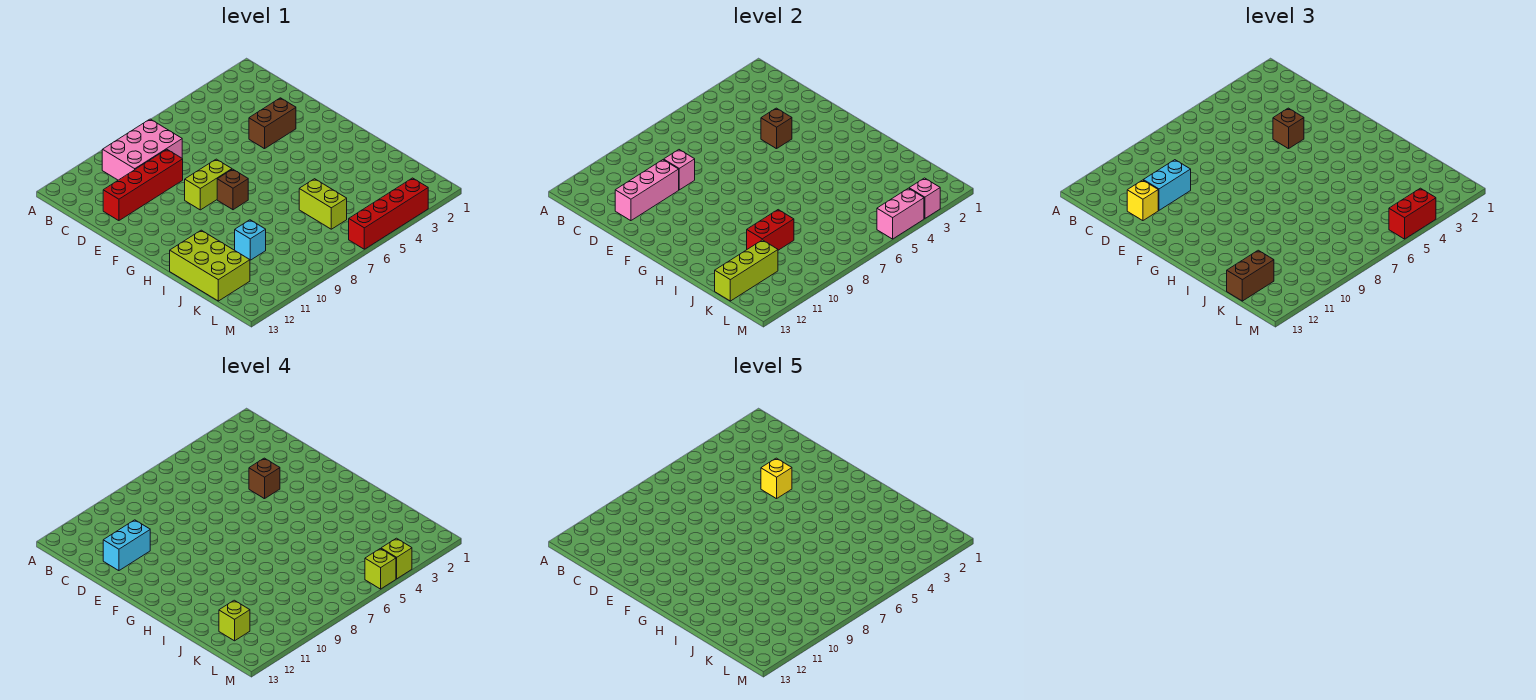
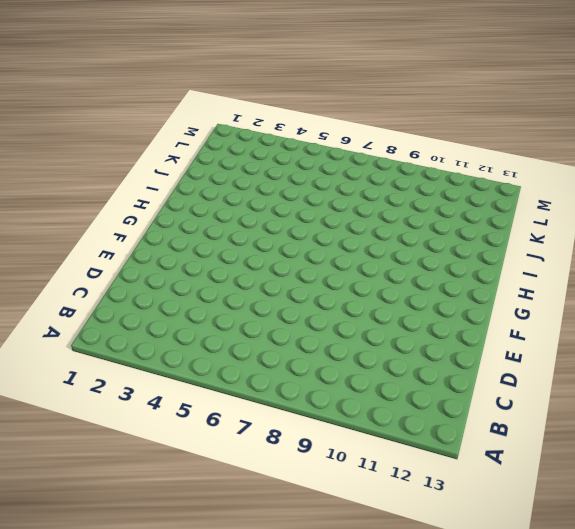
none -> pink brick B8:C10 level 1
none -> red brick D9:D12 level 1
none -> brown brick E3:E4 level 1

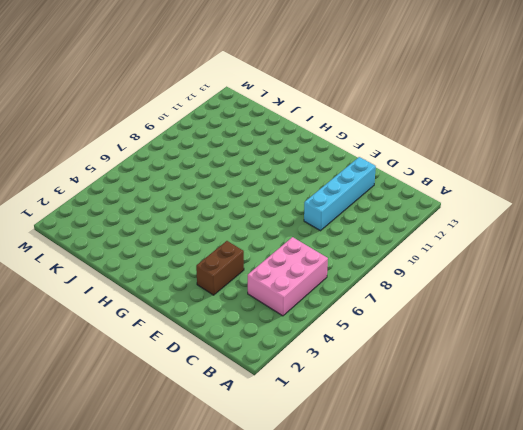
pink brick B4:C6 level 1 -> pink brick B8:C10 level 1
cyan brick D9:D12 level 1 -> red brick D9:D12 level 1
none -> lime brick F8:F9 level 1
none -> brown brick G8 level 1
none -> lime brick I12:K13 level 1

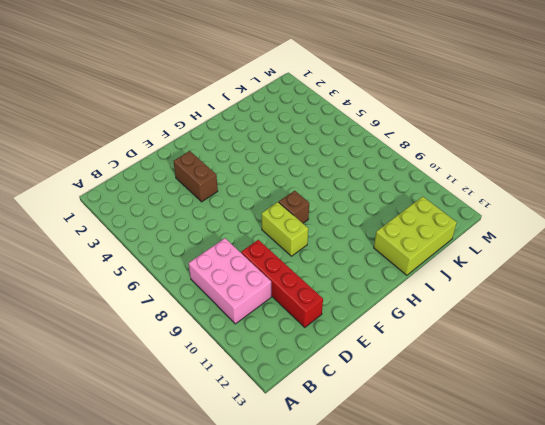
none -> lime brick J6:K6 level 1
none -> cyan brick J10 level 1
none -> red brick M3:M6 level 1

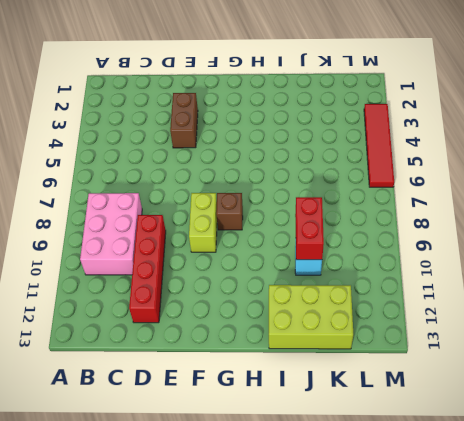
red tile M3:M6 level 1 -> red brick M3:M6 level 1
none -> lime brick J6:K6 level 1
none -> pink brick D9 level 2
none -> pink brick D10:D12 level 2

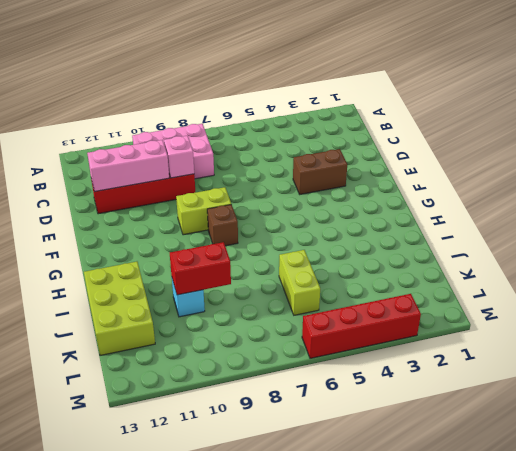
none -> brown brick E4 level 2
none -> lime brick K11:K13 level 2
none -> pink brick M3 level 2

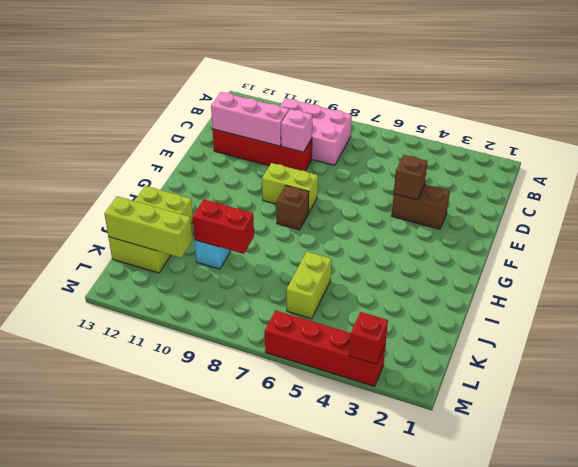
red brick M3 level 2 -> pink brick M3 level 2
none -> pink brick M4:M5 level 2
none -> cyan brick D10:D11 level 3
none -> yellow brick D12 level 3

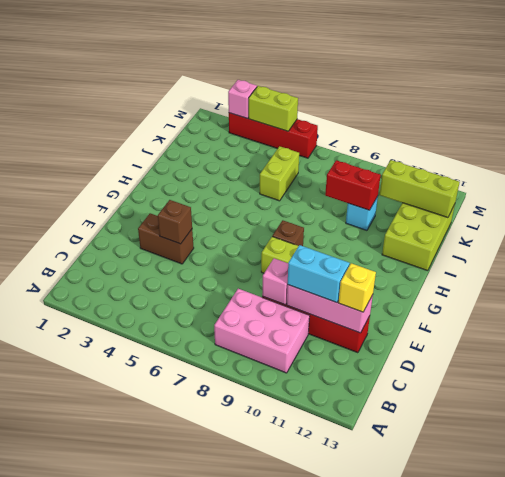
lime brick M4:M5 level 2 -> pink brick M4:M5 level 2
none -> brown brick E4 level 3
none -> brown brick K12:K13 level 3
none -> red brick M4:M5 level 3

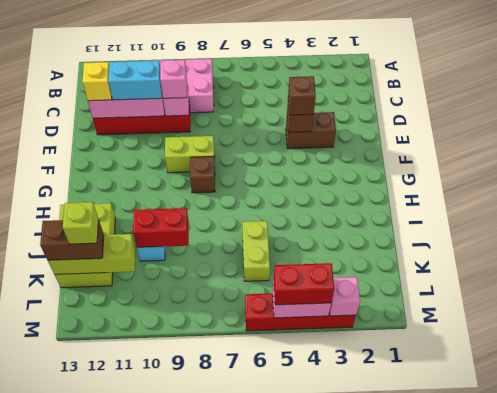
pink brick D9 level 3 -> none
none -> cyan brick D11:D12 level 4
none -> brown brick E4 level 4
none -> lime brick M4 level 4

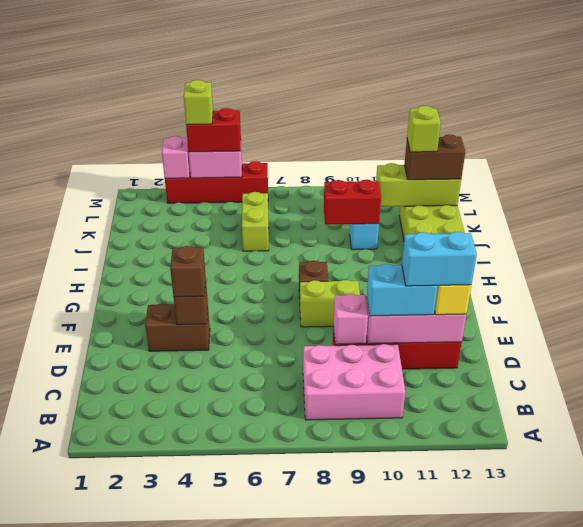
none -> brown brick E4 level 4
none -> lime brick M5 level 4
none -> yellow brick E4 level 5

